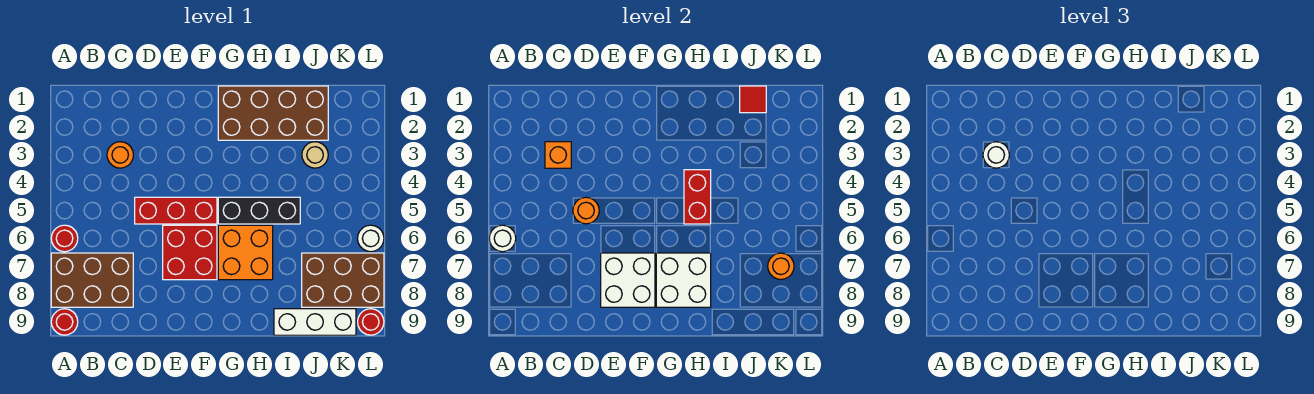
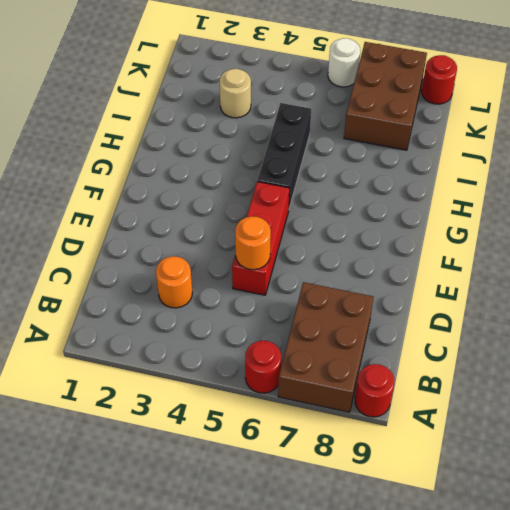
none -> red brick E6:F7 level 1
none -> brown brick G1:J2 level 1
none -> orange brick G6:H7 level 1

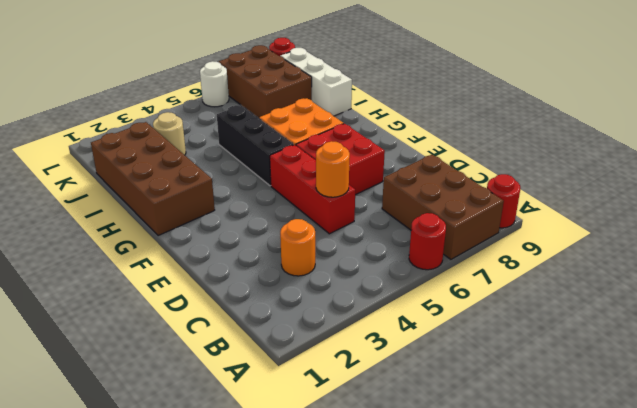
none -> white round brick A6 level 2
none -> orange brick C3 level 2
none -> white brick E7:F8 level 2

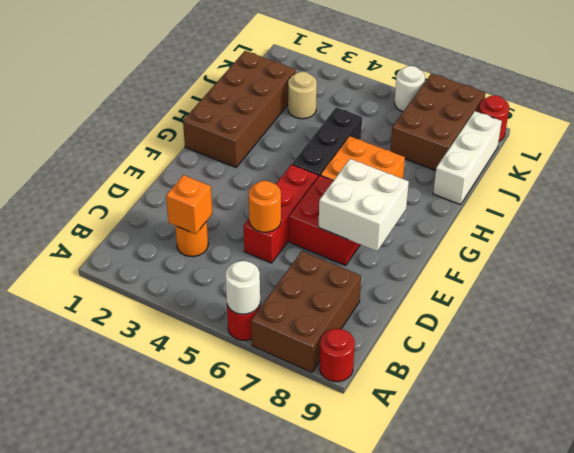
none -> white brick G7:H8 level 2
none -> red brick H4:H5 level 2
none -> red tile J1 level 2

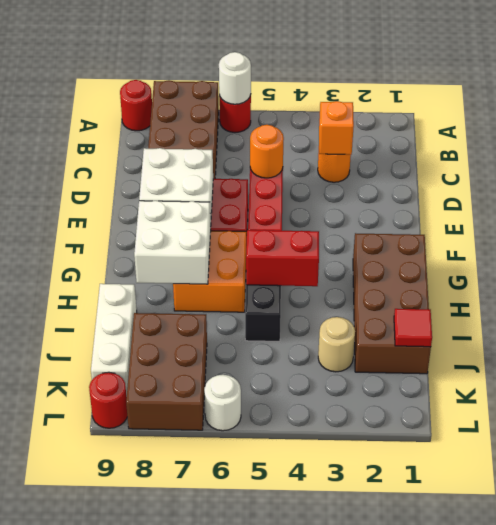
none -> orange round brick K7 level 2
none -> white round brick C3 level 3

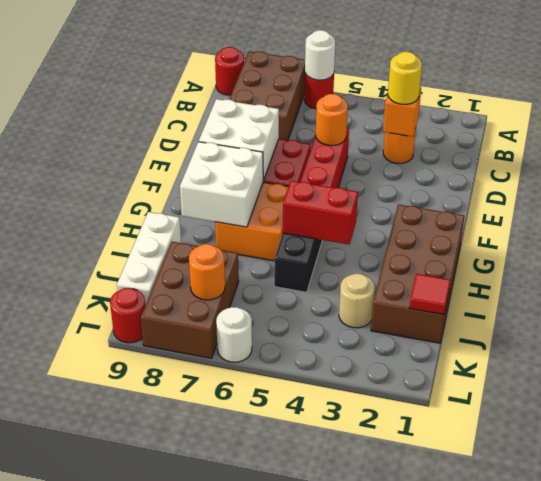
yellow round brick C3 level 3 -> white round brick C3 level 3

